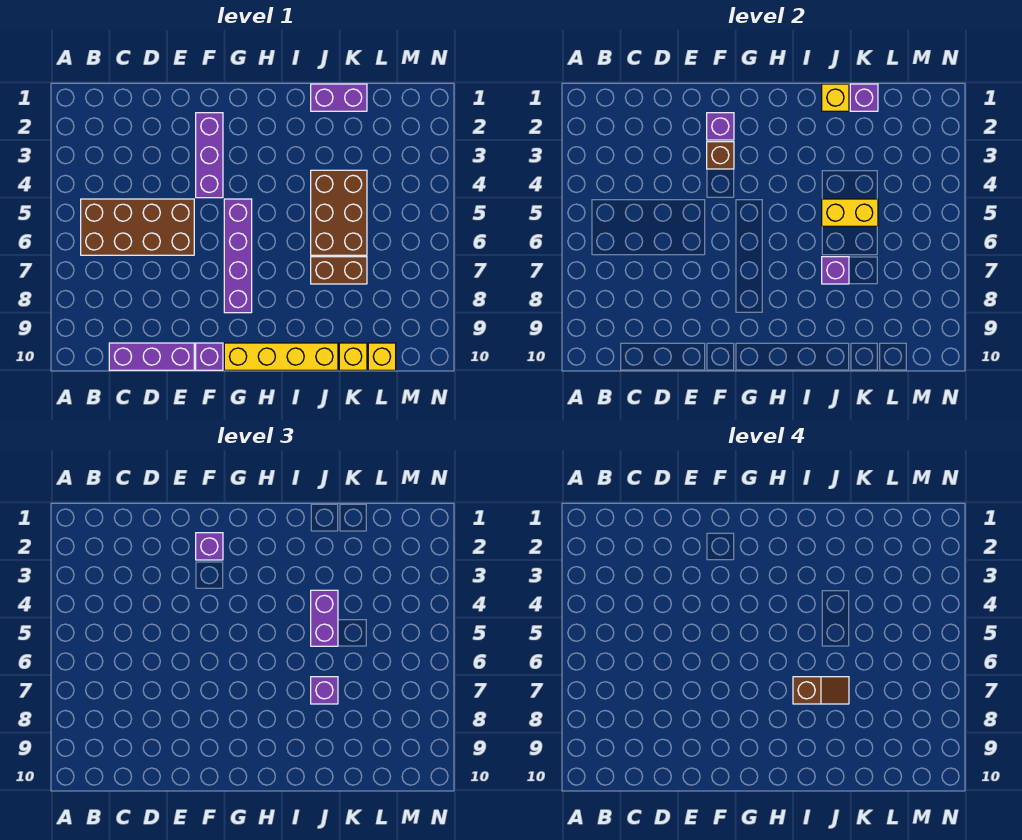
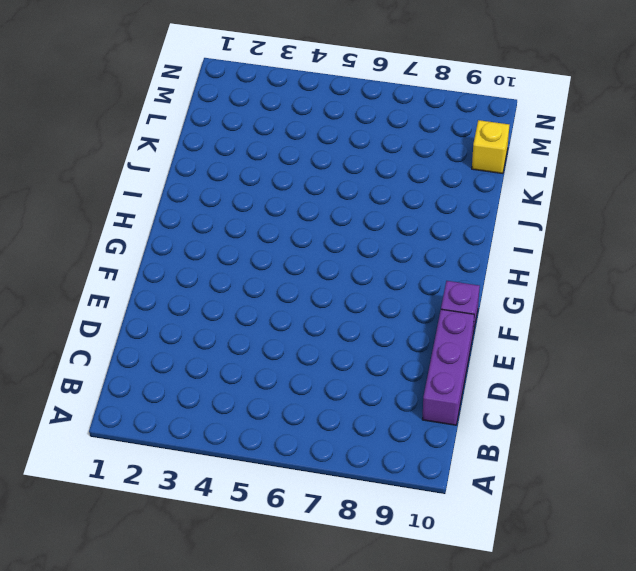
none -> brown brick B5:E6 level 1
none -> purple brick F2:F4 level 1
none -> purple brick G5:G8 level 1

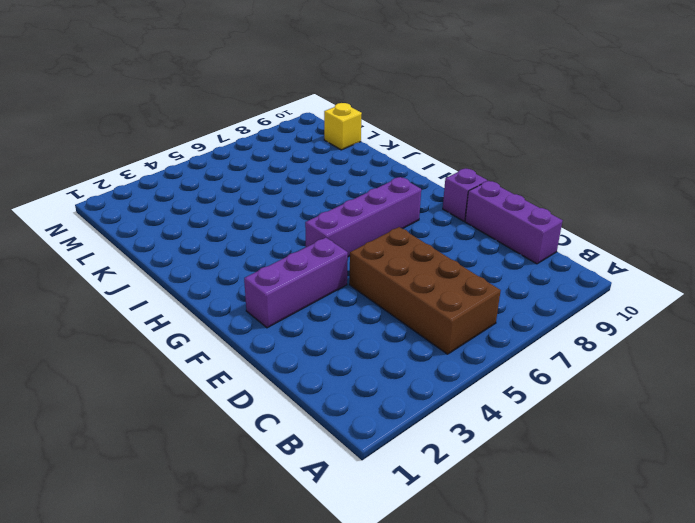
none -> yellow brick G10:J10 level 1
none -> purple brick J1:K1 level 1
none -> brown brick J4:K6 level 1

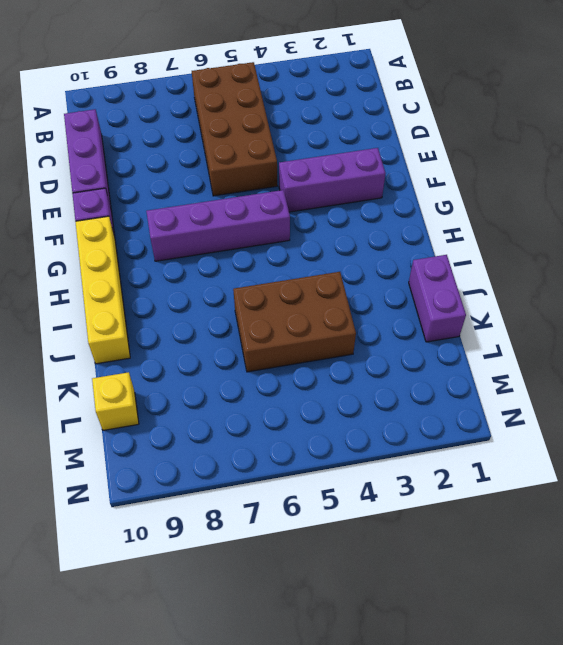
none -> brown brick J7:K7 level 1
none -> yellow brick K10 level 1
none -> purple brick F2 level 2

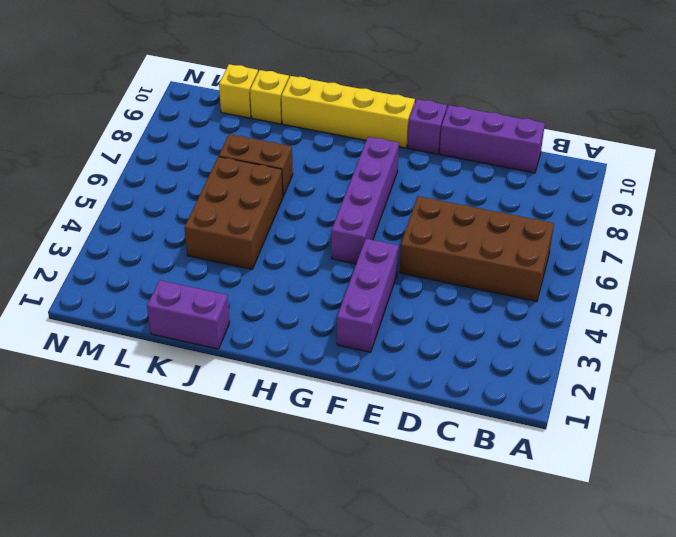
none -> purple brick F2 level 2
none -> brown brick F3 level 2
none -> yellow brick J1 level 2

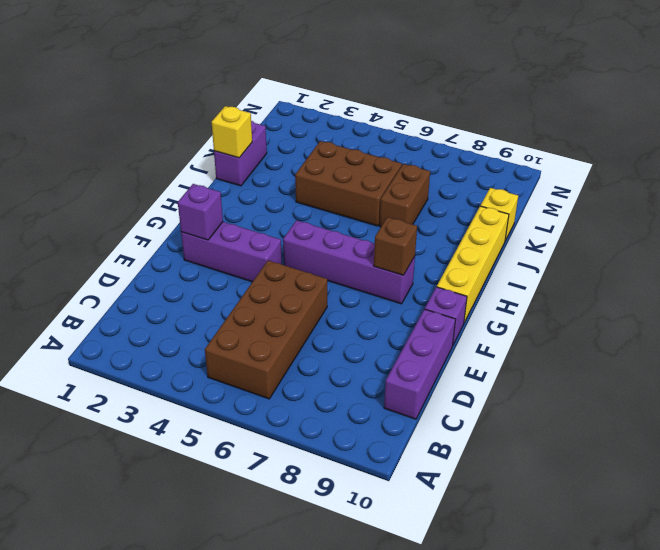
brown brick G8 level 2 -> brown brick F3 level 2
none -> yellow brick L10 level 1
none -> yellow brick J5:K5 level 2
none -> purple brick J7 level 2

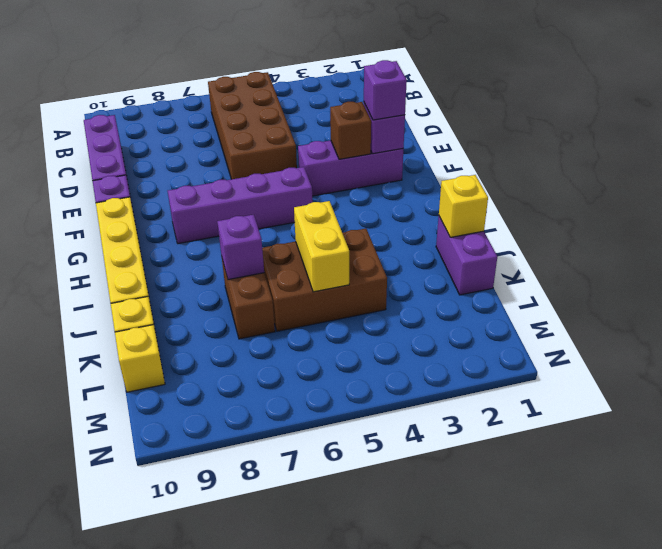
none -> purple brick K1 level 2
none -> purple brick J4:J5 level 3
none -> purple brick J7 level 3

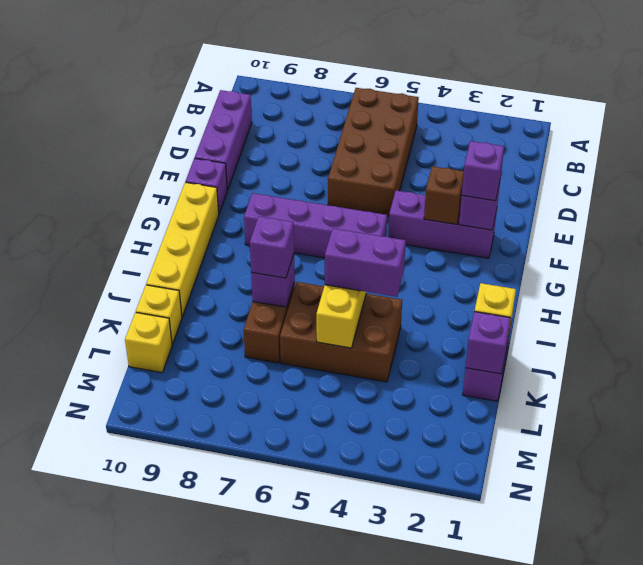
none -> brown slope I7:J7 level 4 top I

